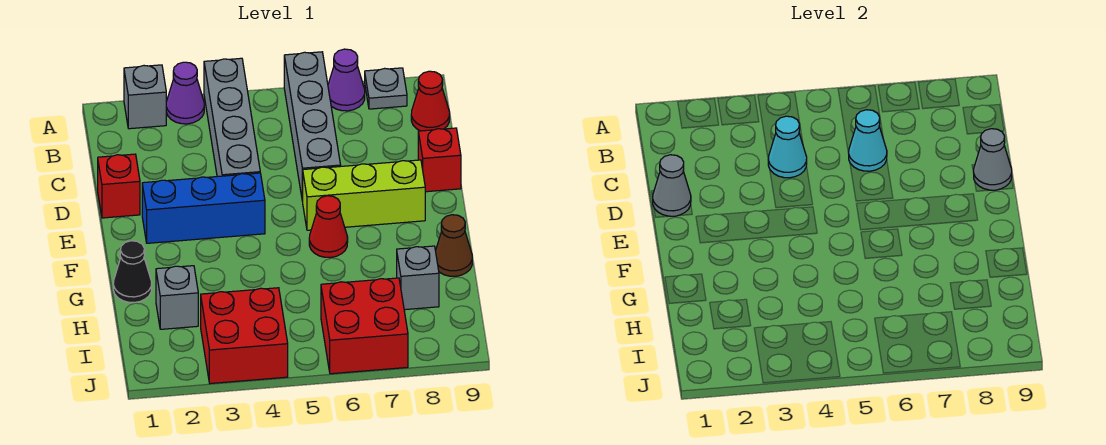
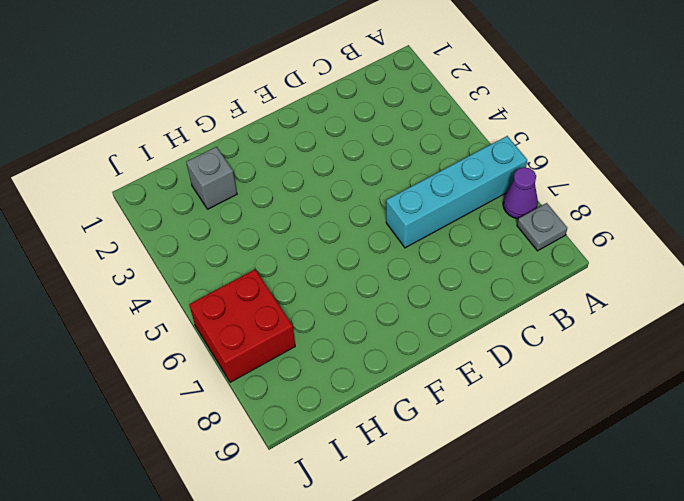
cyan brick A6:D6 level 1 -> grey brick A6:D6 level 1
none -> grey brick A2 level 1
none -> purple cone A3 level 1
none -> grey brick A4:D4 level 1

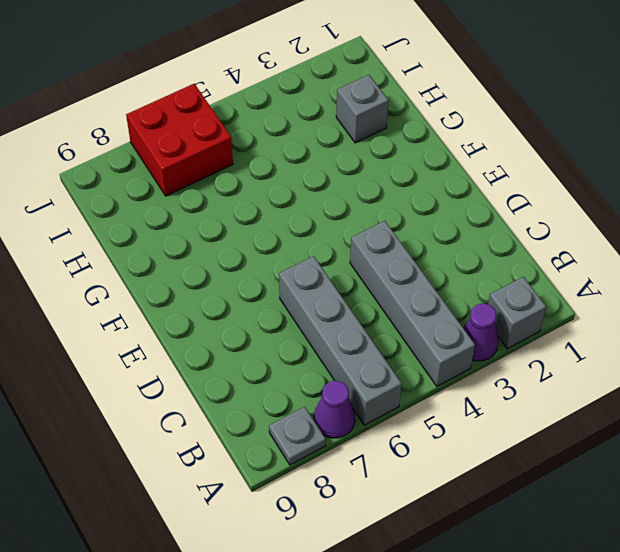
none -> red cone B9 level 1
none -> red brick D1 level 1
none -> red brick D9 level 1

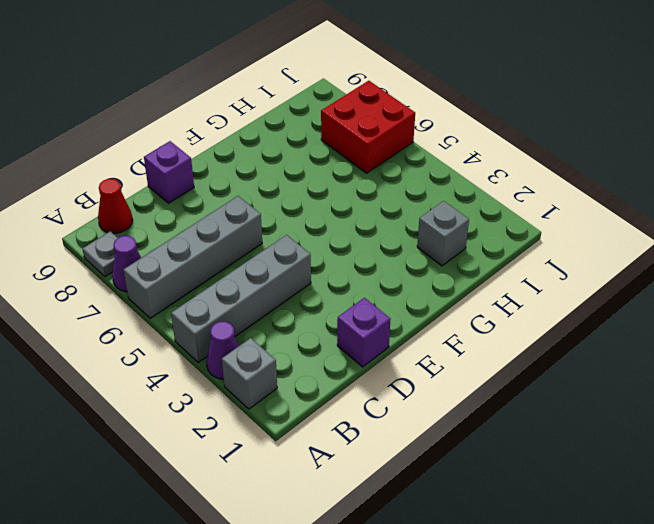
purple brick D1 level 1 -> red brick D1 level 1
purple brick D9 level 1 -> red brick D9 level 1
none -> blue brick E2:E4 level 1
none -> lime brick E6:E8 level 1
none -> red cone F6 level 1

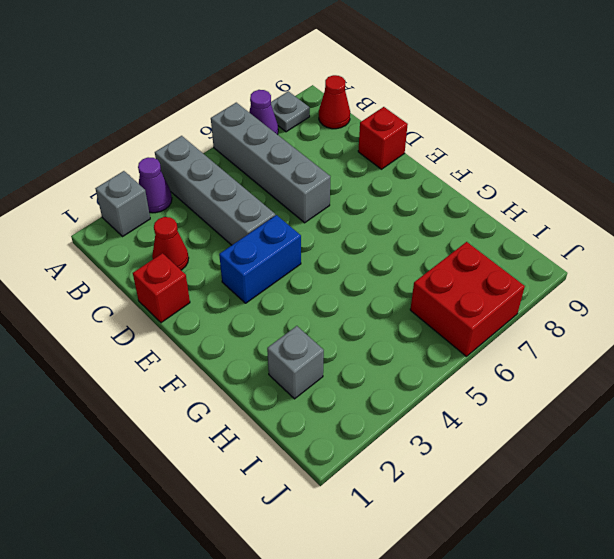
red cone C2 level 1 -> red cone F6 level 1
blue brick E3:E4 level 1 -> blue brick E2:E4 level 1
none -> lime brick E6:E8 level 1
none -> black cone G1 level 1
none -> brown cone G9 level 1

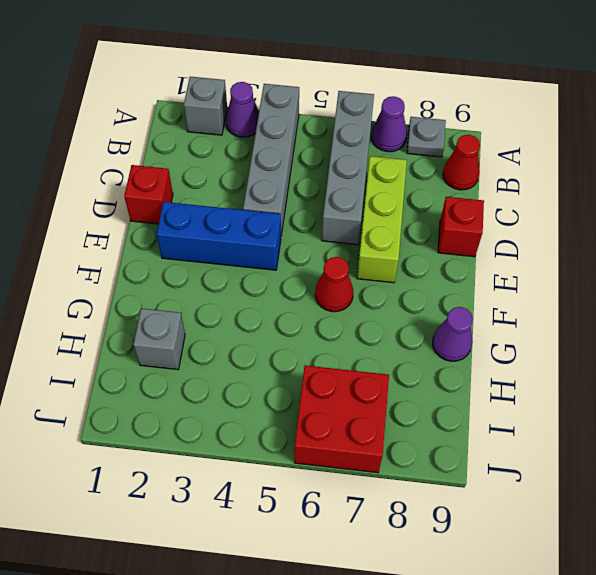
lime brick C7:E7 level 1 -> lime brick E6:E8 level 1
purple cone G9 level 1 -> brown cone G9 level 1
none -> black cone G1 level 1
none -> grey brick H8 level 1
none -> red brick I3:J4 level 1

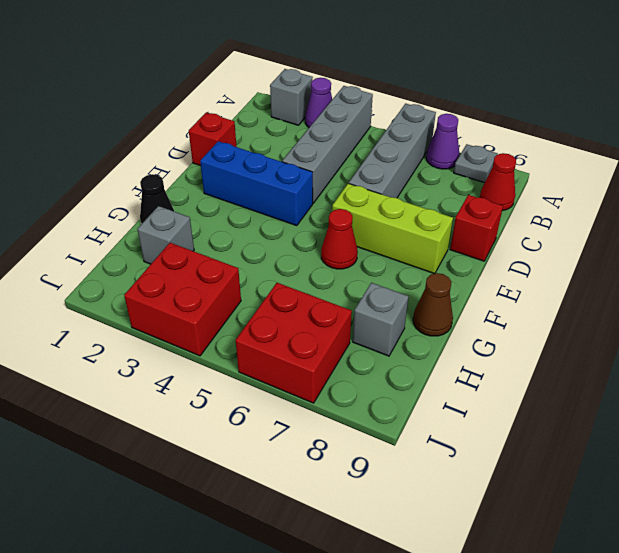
none -> cyan cone C4 level 2
none -> cyan cone C6 level 2
none -> grey cone D1 level 2

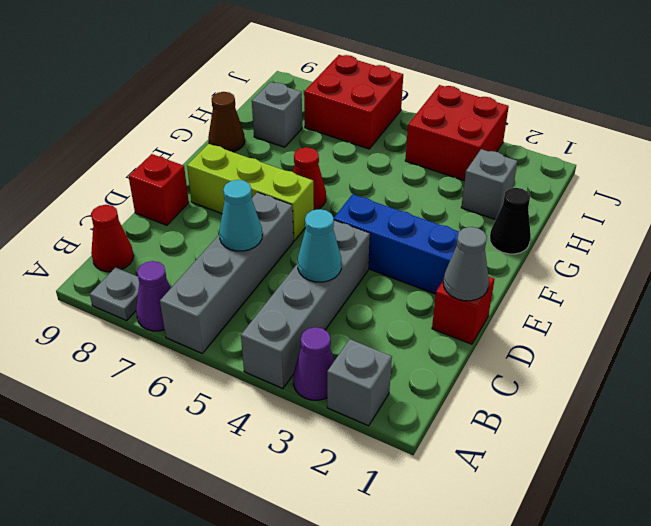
none -> grey cone D9 level 2

